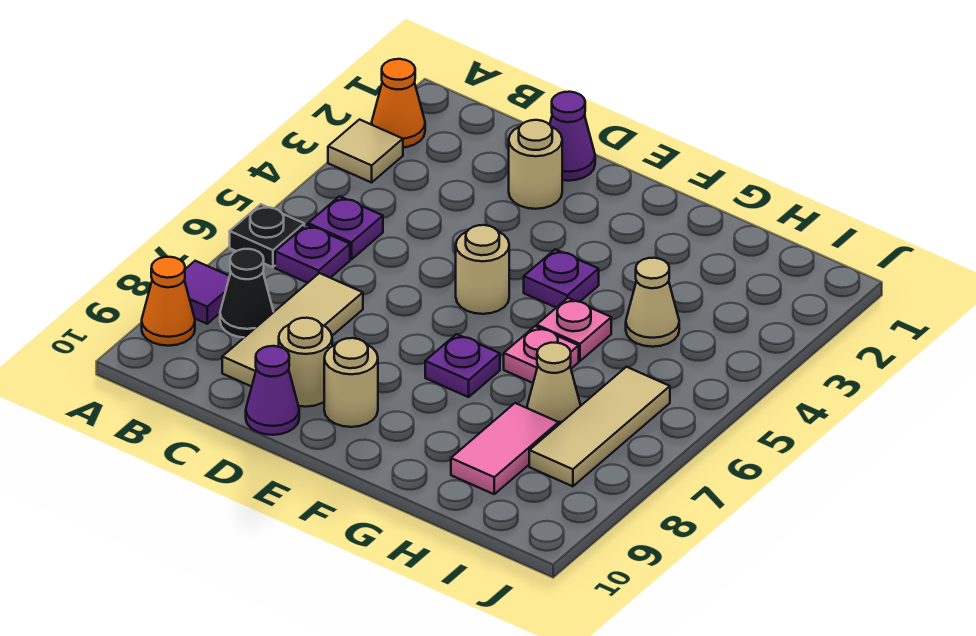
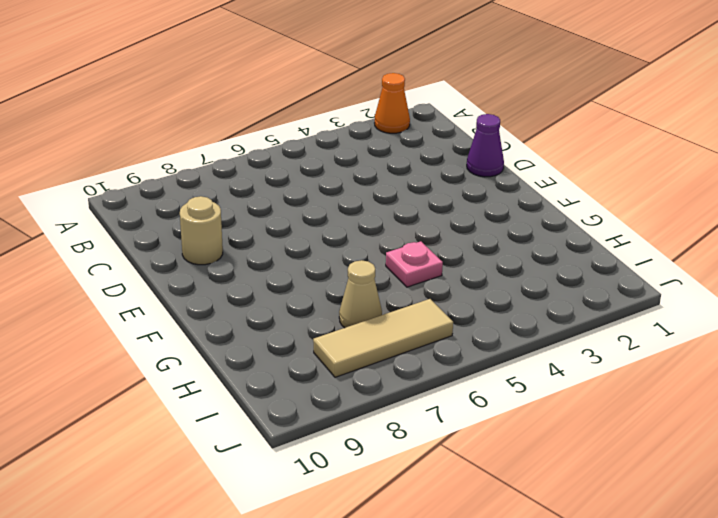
none -> tan tile A3 level 1
none -> black plate A6 level 1
none -> purple tile A8 level 1

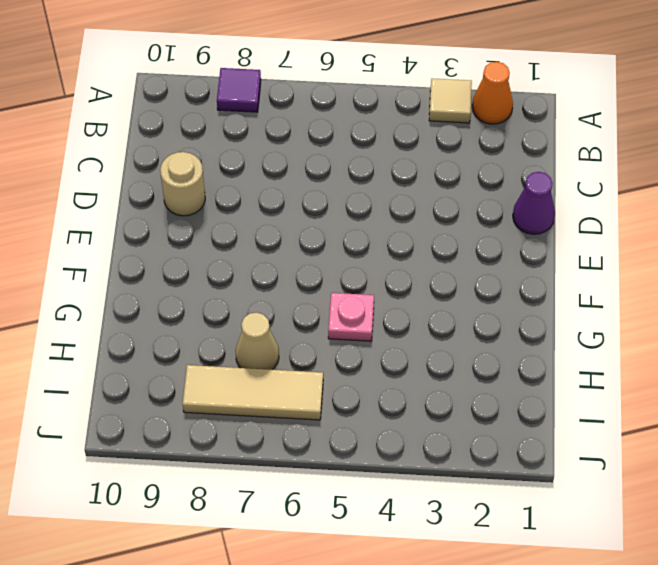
none -> black plate A6 level 1
none -> orange cone A9 level 1
none -> purple plate B5 level 1

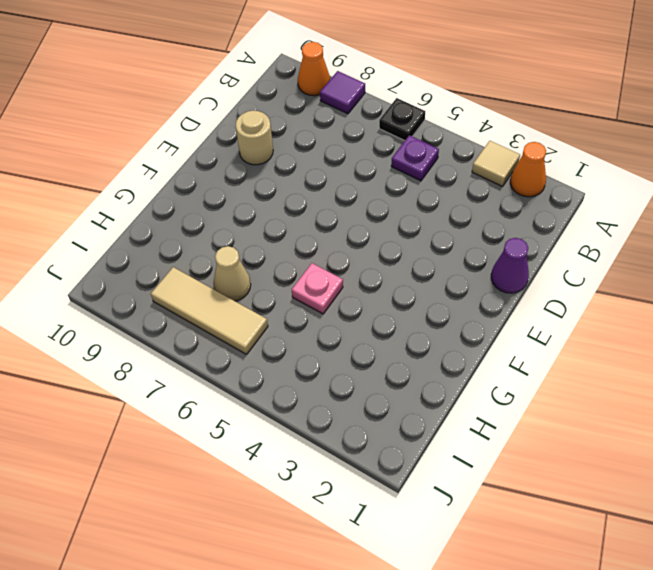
none -> purple plate B6 level 1
none -> black cone B8 level 1
none -> tan tile C7:C9 level 1

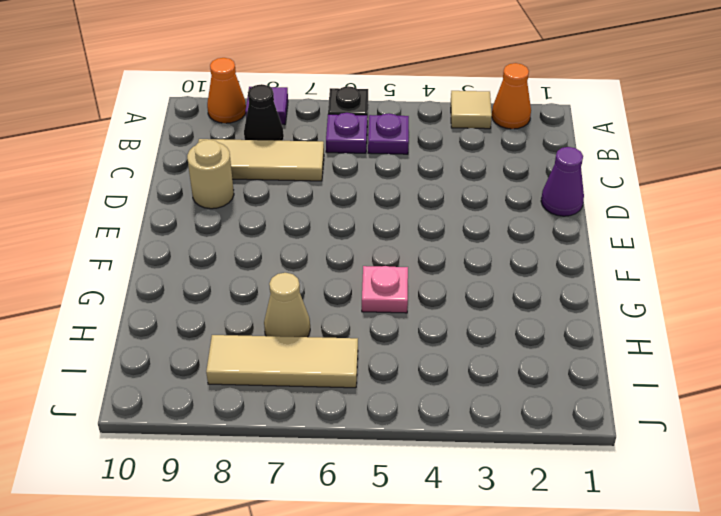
none -> tan round brick D2 level 1
none -> purple cone D10 level 1
none -> tan round brick E5 level 1

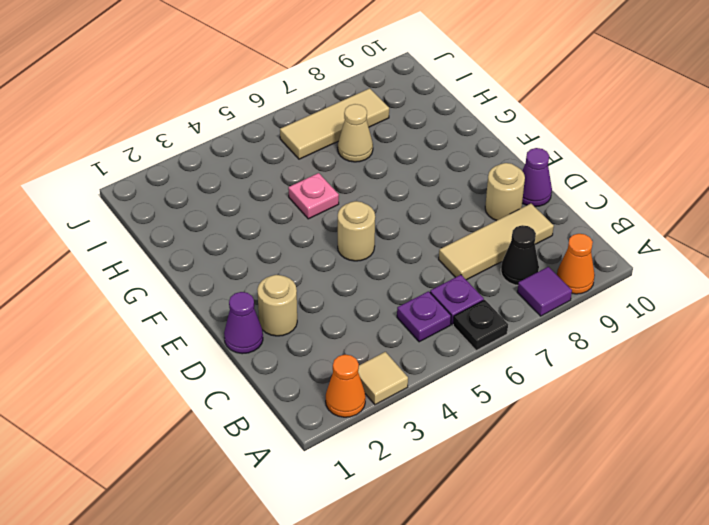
none -> tan round brick E9 level 1
none -> purple plate F4 level 1
none -> purple plate F7 level 1

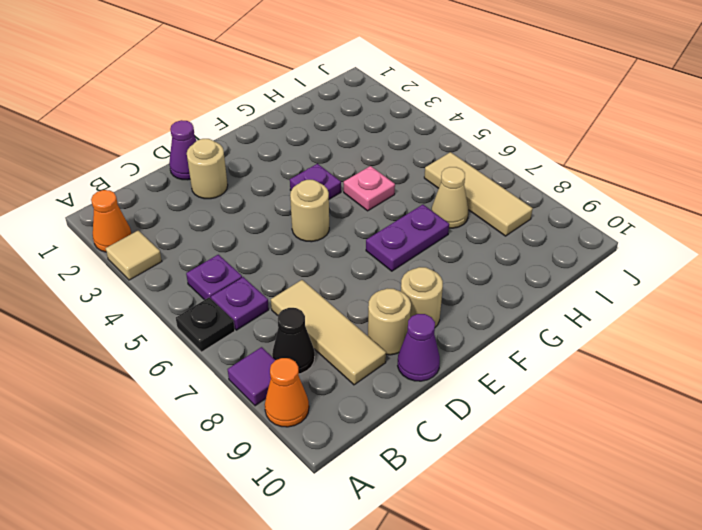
purple plate F7:G7 level 1 -> purple plate F7 level 1
none -> pink plate G6 level 1
none -> tan cone H4 level 1
none -> pink tile H8:H9 level 1

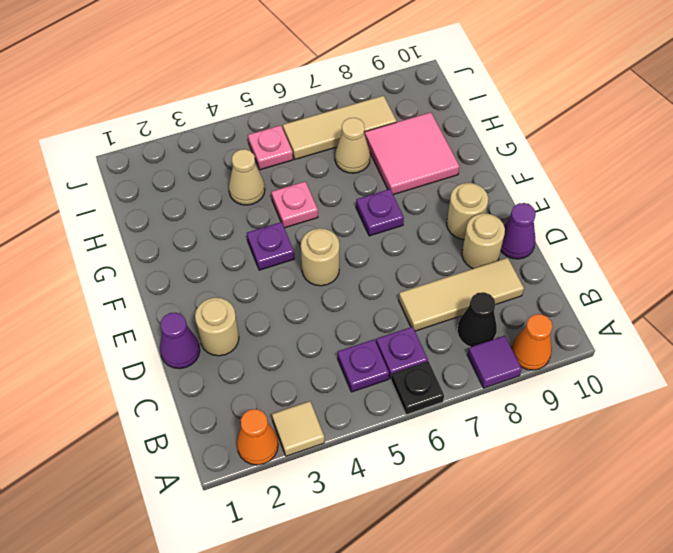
pink tile G8:H9 level 1 -> pink tile H8:H9 level 1
pink plate I5 level 1 -> pink plate G6 level 1

